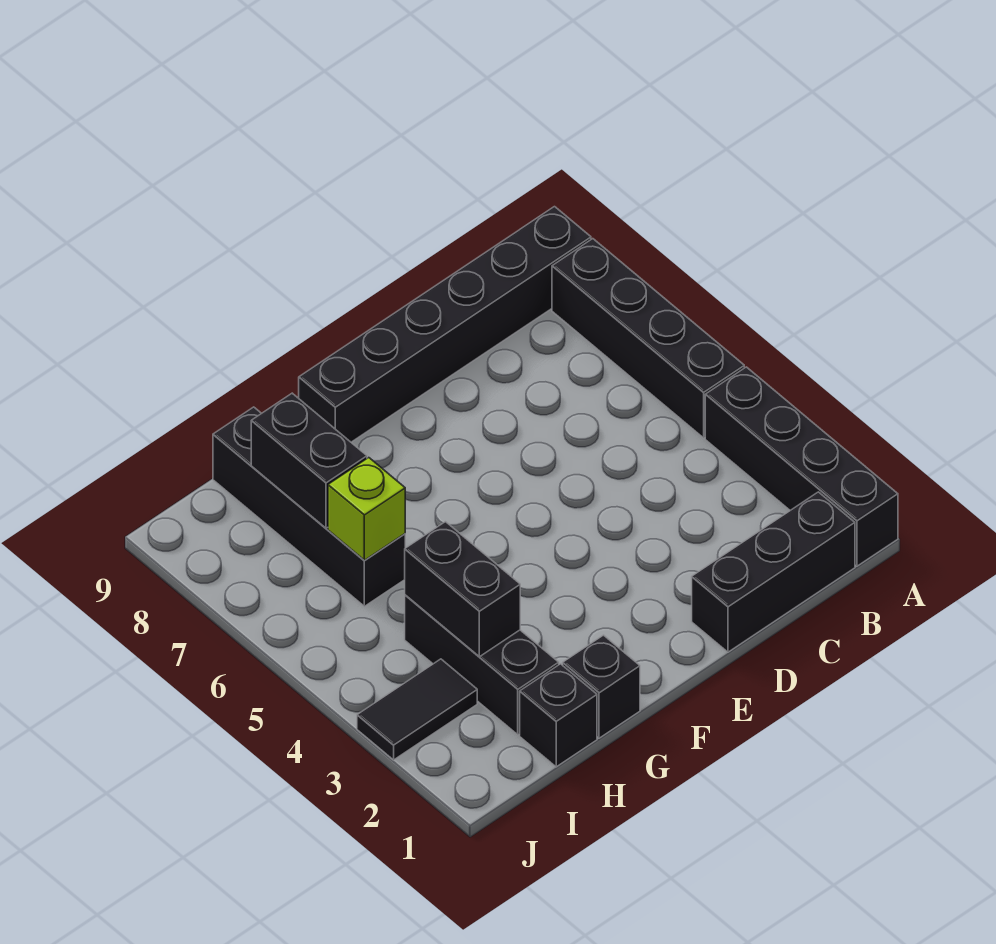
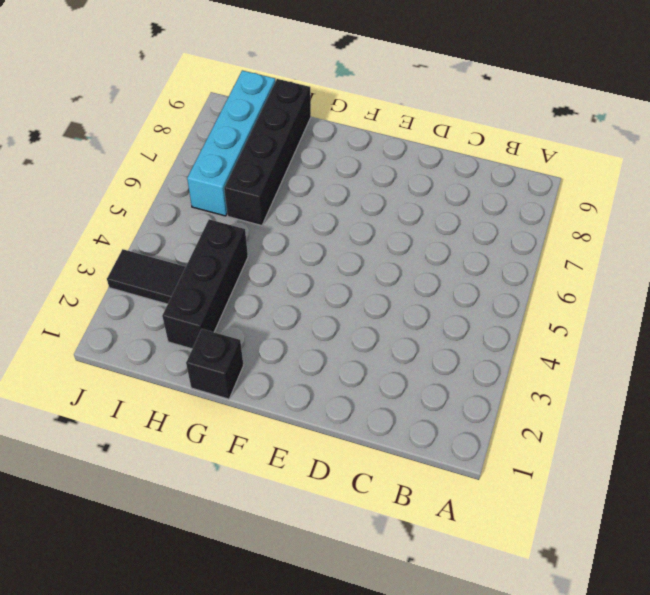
cyan brick I6:I9 level 1 -> none
none -> black brick A1:A4 level 1
none -> black brick A5:A8 level 1
none -> black brick A9:F9 level 1

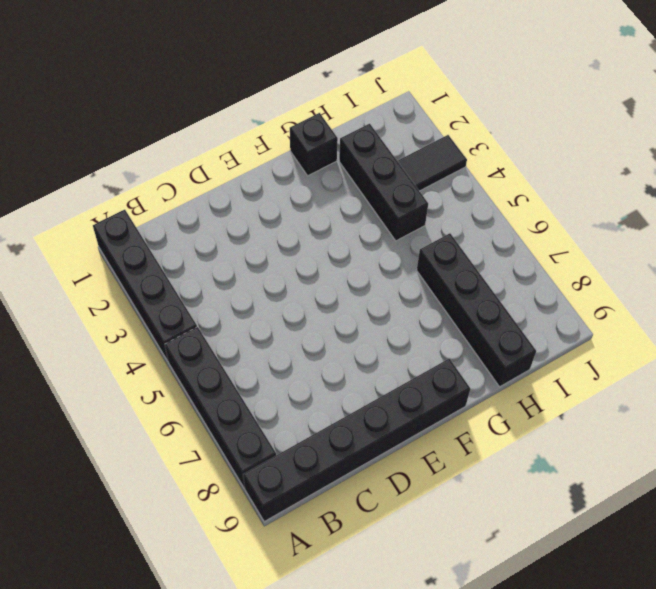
none -> black brick B1:D1 level 1
none -> black brick H1 level 1
none -> black brick H3:H4 level 2

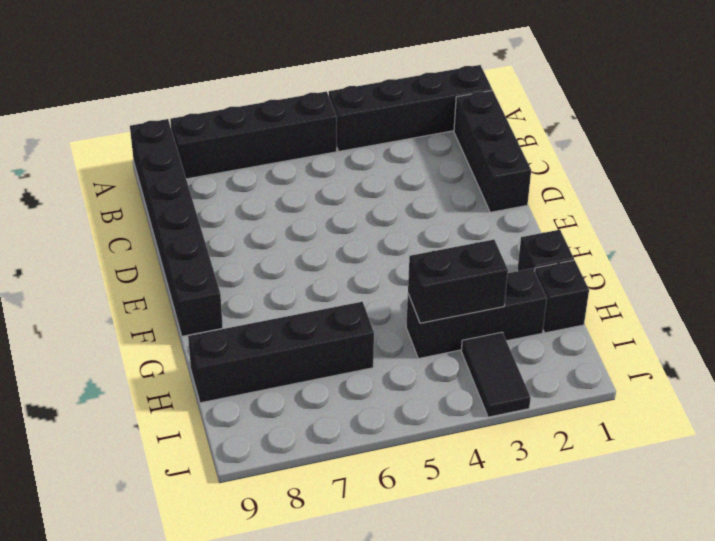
none -> lime brick H6 level 2
none -> black brick H7:H8 level 2

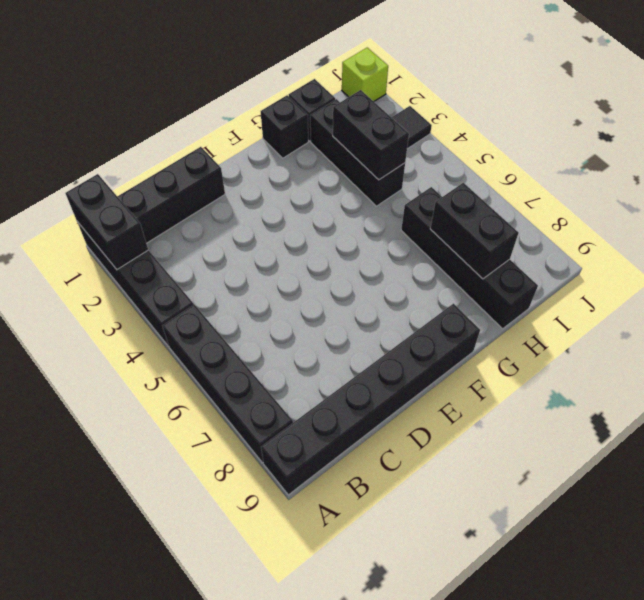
black brick A1:A2 level 2 -> none
lime brick J1 level 1 -> lime brick H6 level 2

